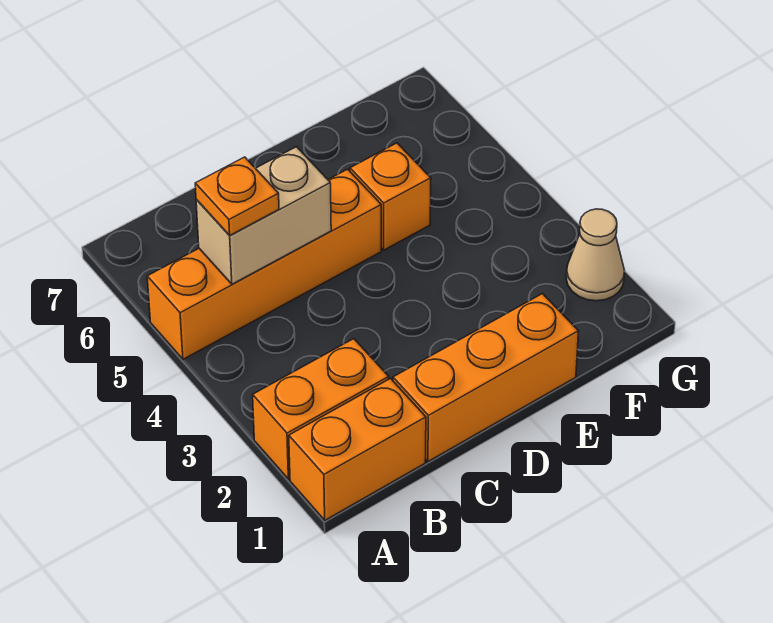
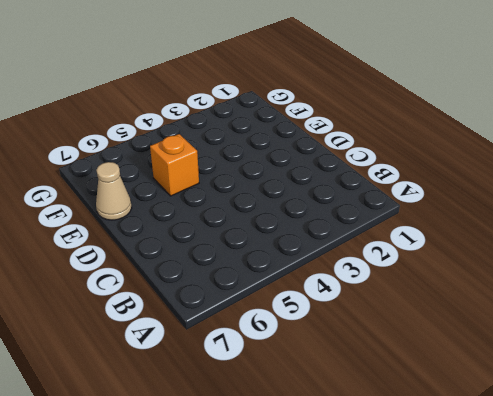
tan cone E7 level 1 -> tan cone G2 level 1
none -> orange brick A1:B1 level 1
none -> orange brick A2:B2 level 1

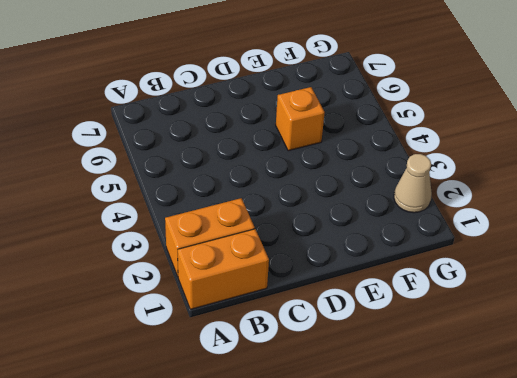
none -> orange brick A5:D5 level 1
none -> orange brick C1:E1 level 1

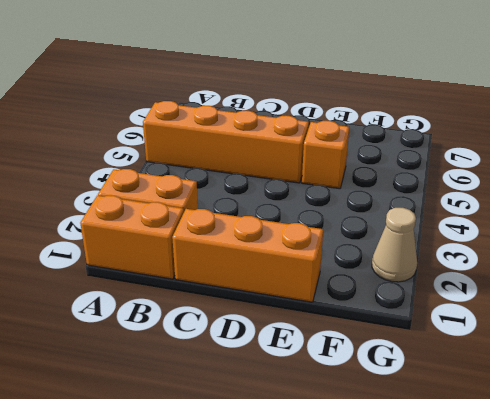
none -> tan brick B5:C5 level 2
none -> orange plate B5 level 3

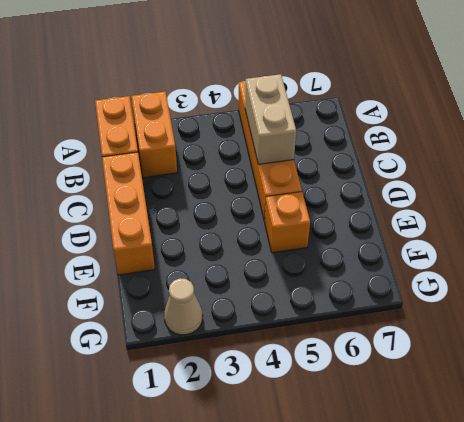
none -> orange plate B5 level 3

